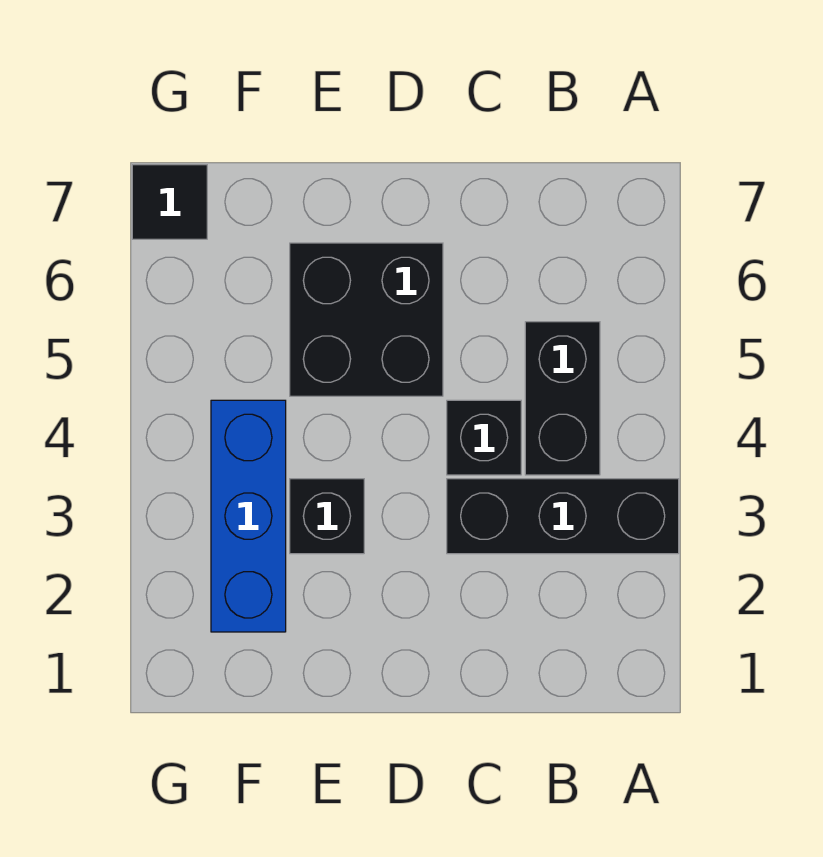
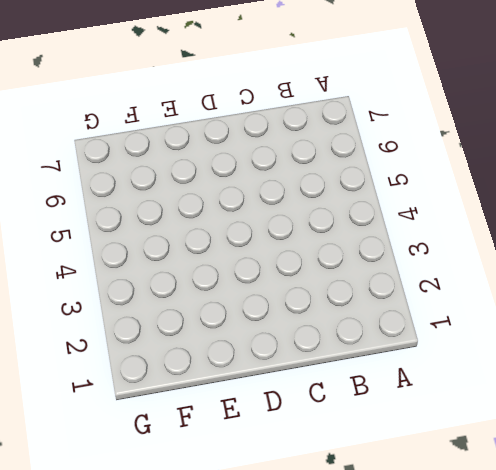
none -> black brick A3:C3 level 1
none -> black brick B4:B5 level 1

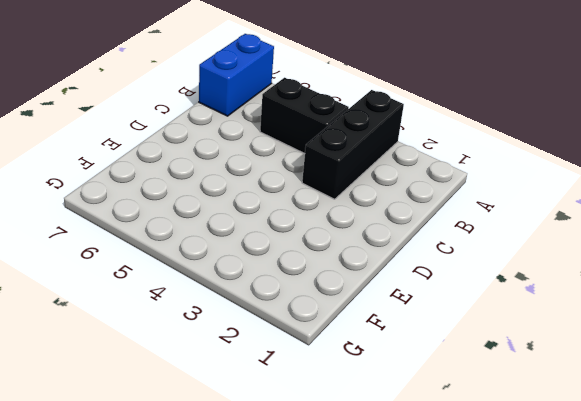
blue brick A7:B7 level 1 -> none
none -> black brick C4 level 1
none -> black brick D5:E6 level 1

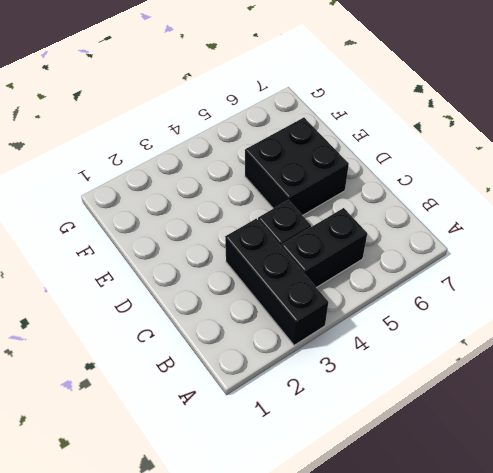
none -> black brick E3 level 1
none -> blue brick F2:F4 level 1

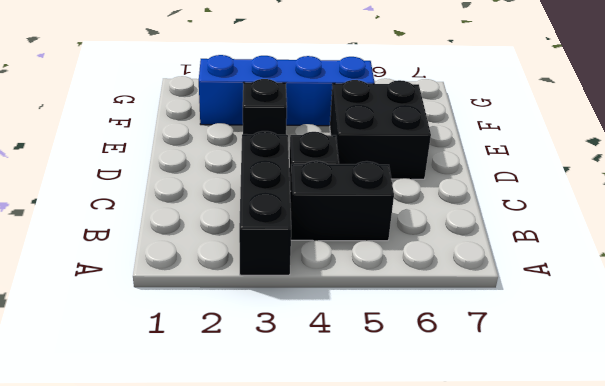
blue brick F2:F5 level 1 -> blue brick F2:F4 level 1
none -> black tile G7 level 1

